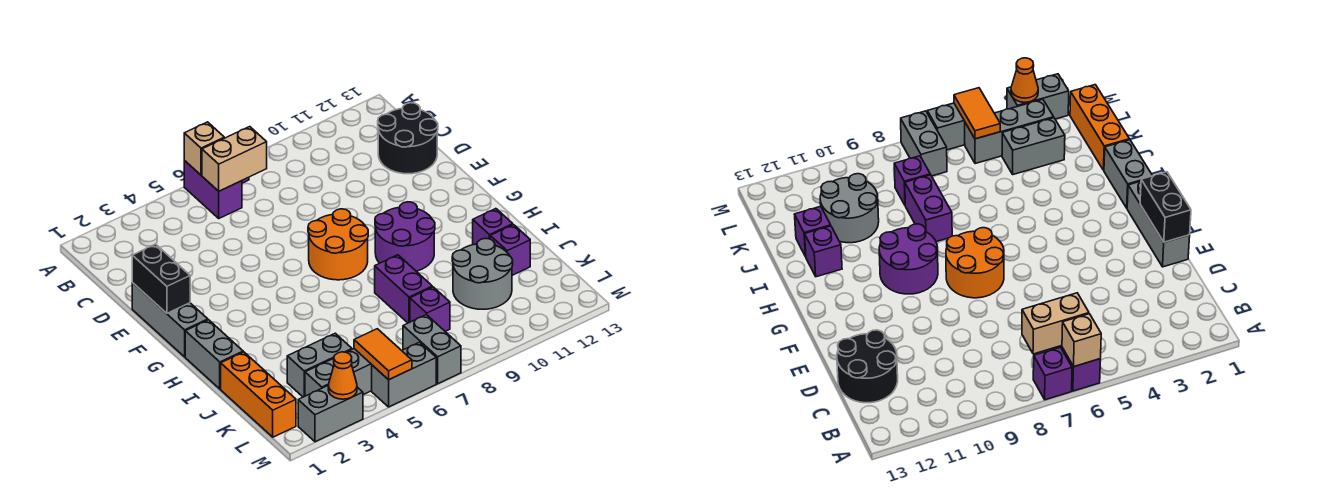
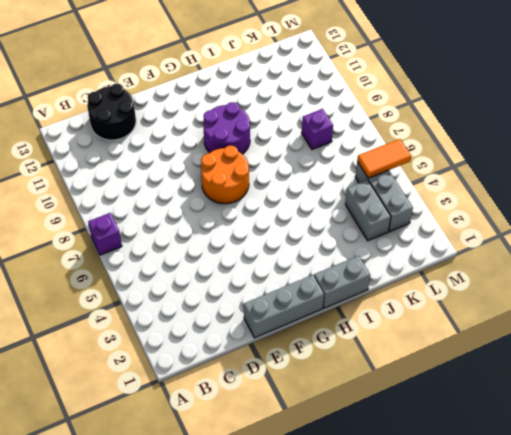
none -> purple brick A6:B6 level 1
none -> purple brick I8:J8 level 1
none -> purple brick I12 level 1

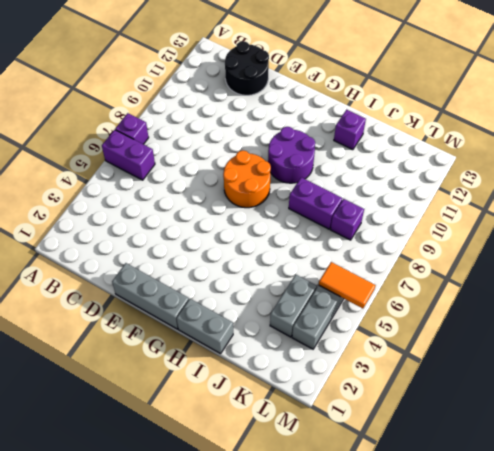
none -> orange brick J1:L1 level 1
none -> grey round brick J10:K11 level 1
none -> purple brick J12 level 1

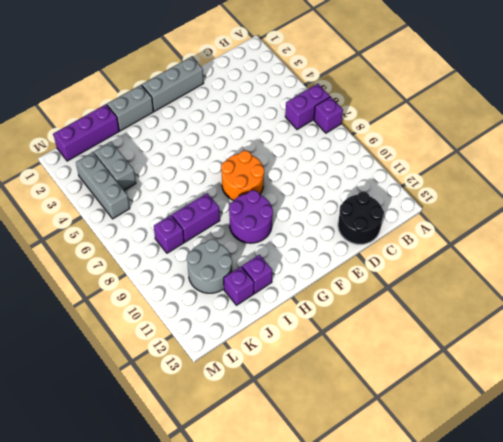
purple brick J1:L1 level 1 -> orange brick J1:L1 level 1
none -> grey brick L7:M7 level 1
none -> grey brick M2:M3 level 1
none -> grey brick M5:M6 level 1

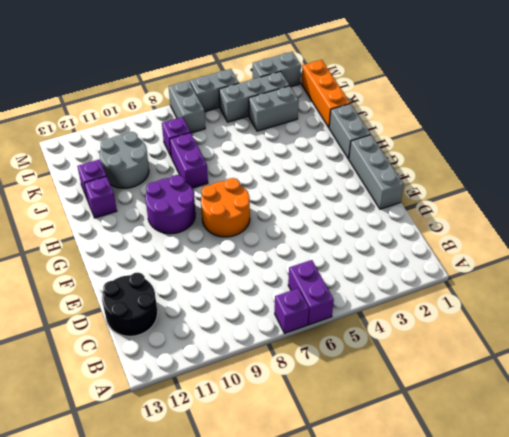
none -> tan brick A6 level 2
none -> tan brick B6:B7 level 2
none -> black brick E1:F1 level 2

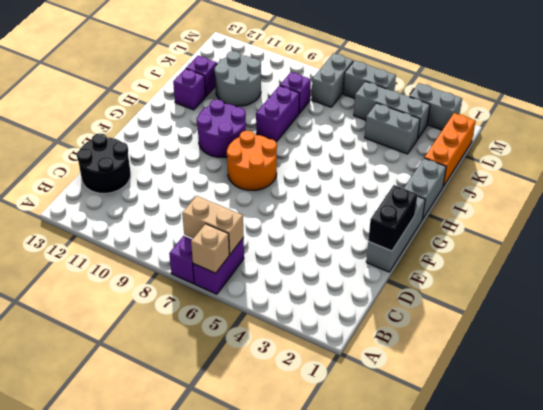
none -> orange tile L5:M5 level 2
none -> orange cone M3 level 2

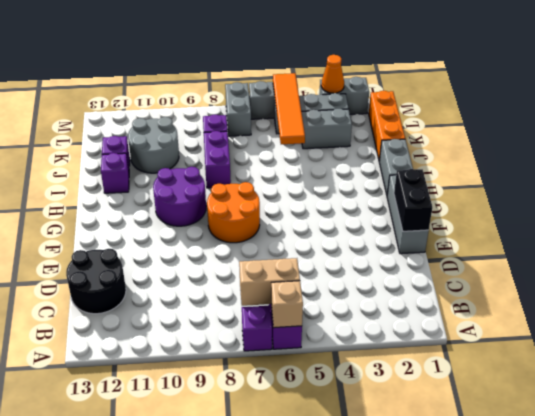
orange tile J5:M5 level 2 -> orange tile L5:M5 level 2

